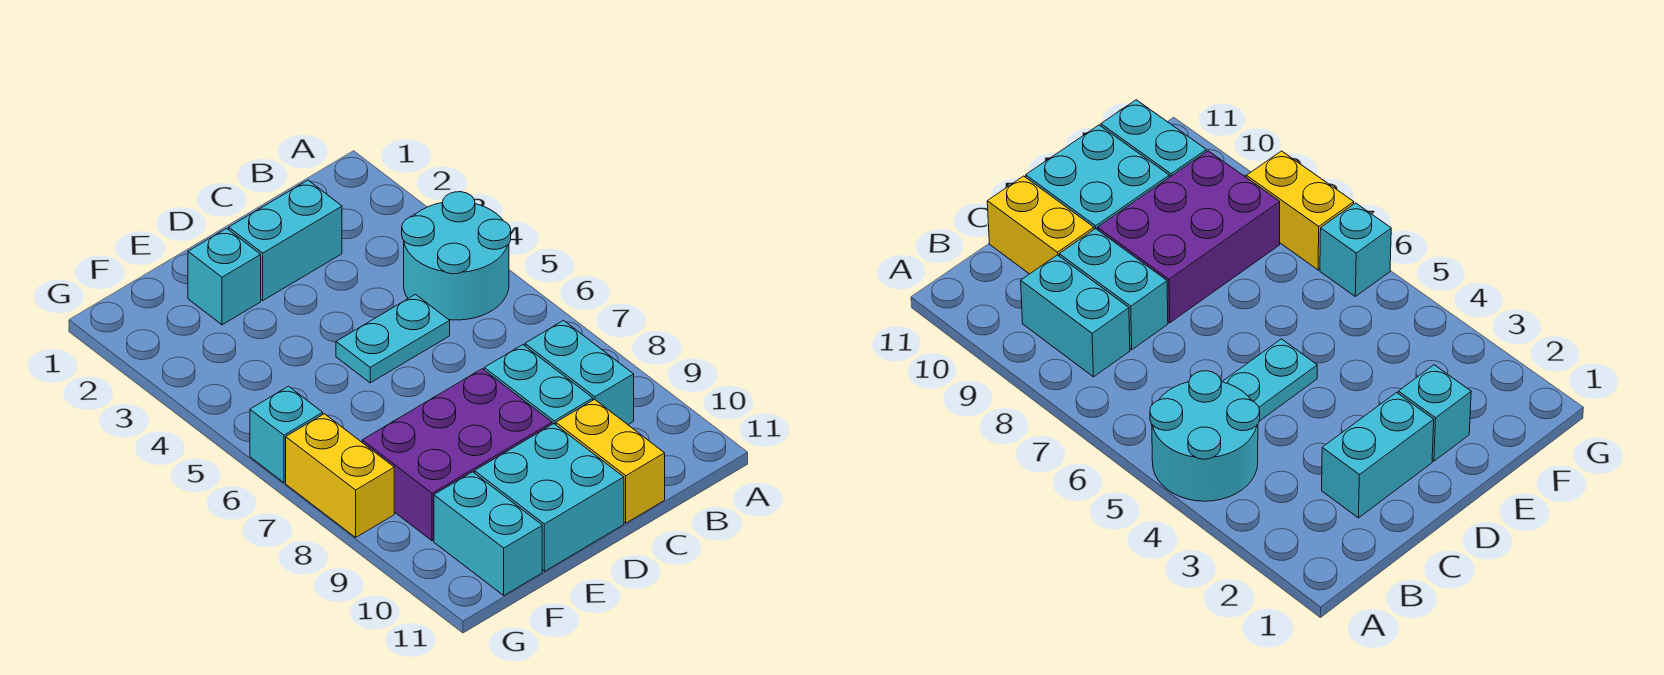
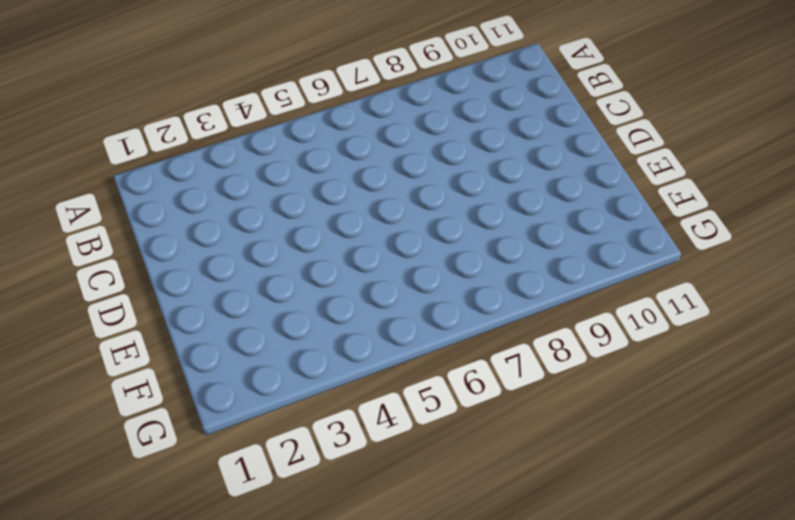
none -> cyan round brick A4:B5 level 1
none -> cyan brick B8:B9 level 1
none -> cyan brick C2:D2 level 1

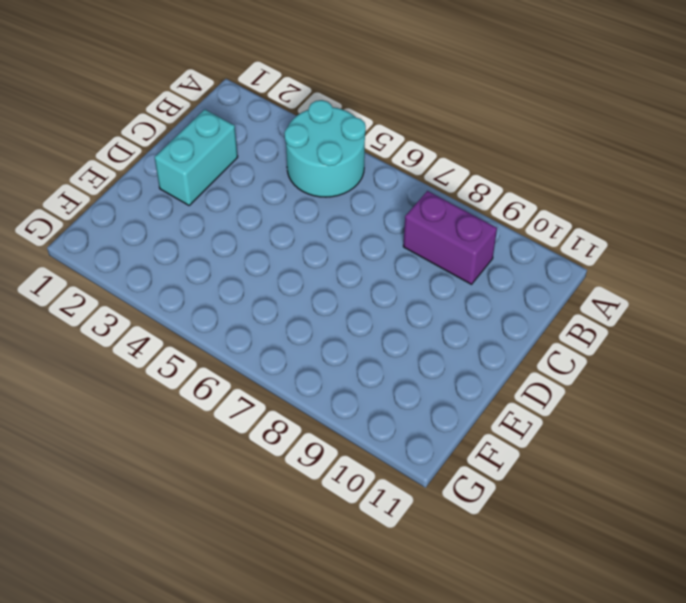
purple brick B8:B9 level 1 -> cyan brick B8:B9 level 1
none -> cyan plate C5:D5 level 1
none -> cyan brick C8:C9 level 1
none -> yellow brick C10:C11 level 1

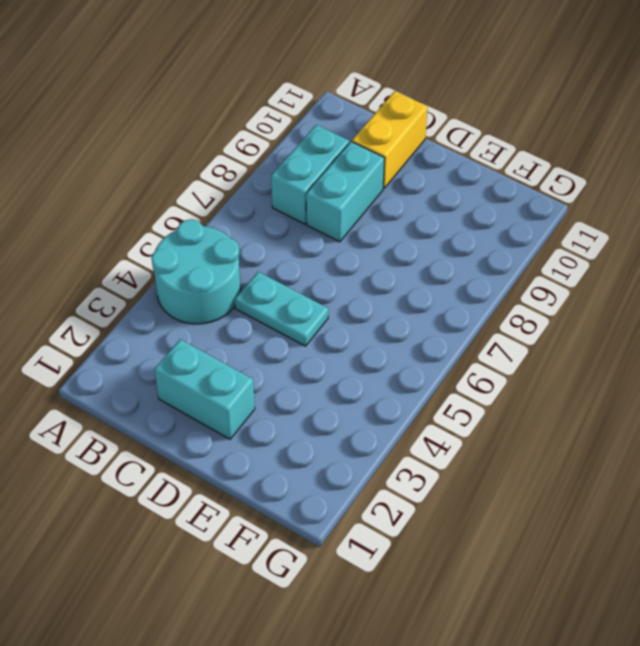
none -> purple brick D8:F9 level 1
none -> cyan brick D10:E11 level 1
none -> cyan brick E2 level 1

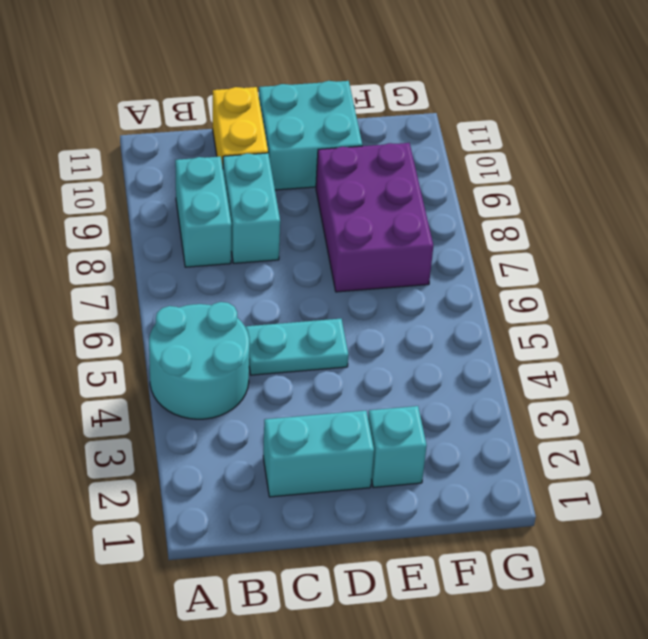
purple brick E7:F9 level 1 -> purple brick D8:F9 level 1
none -> cyan brick F10:F11 level 1
none -> cyan brick G6 level 1
none -> yellow brick G7:G8 level 1

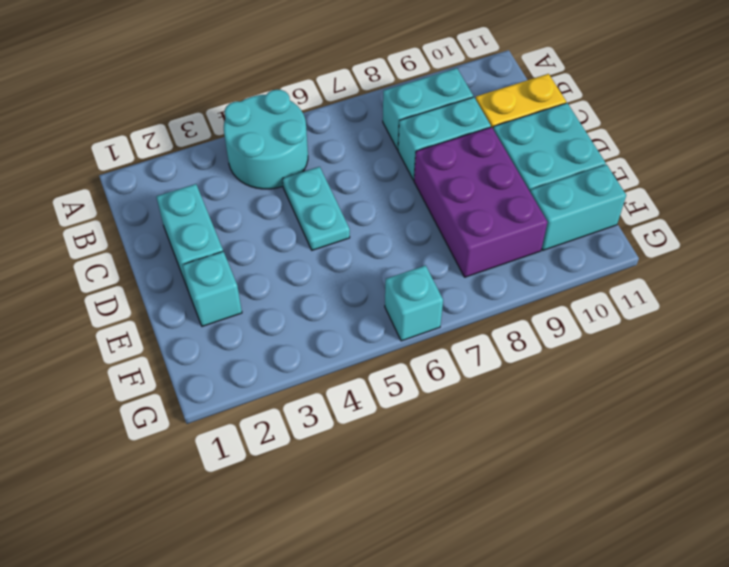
none -> yellow brick G7:G8 level 1

